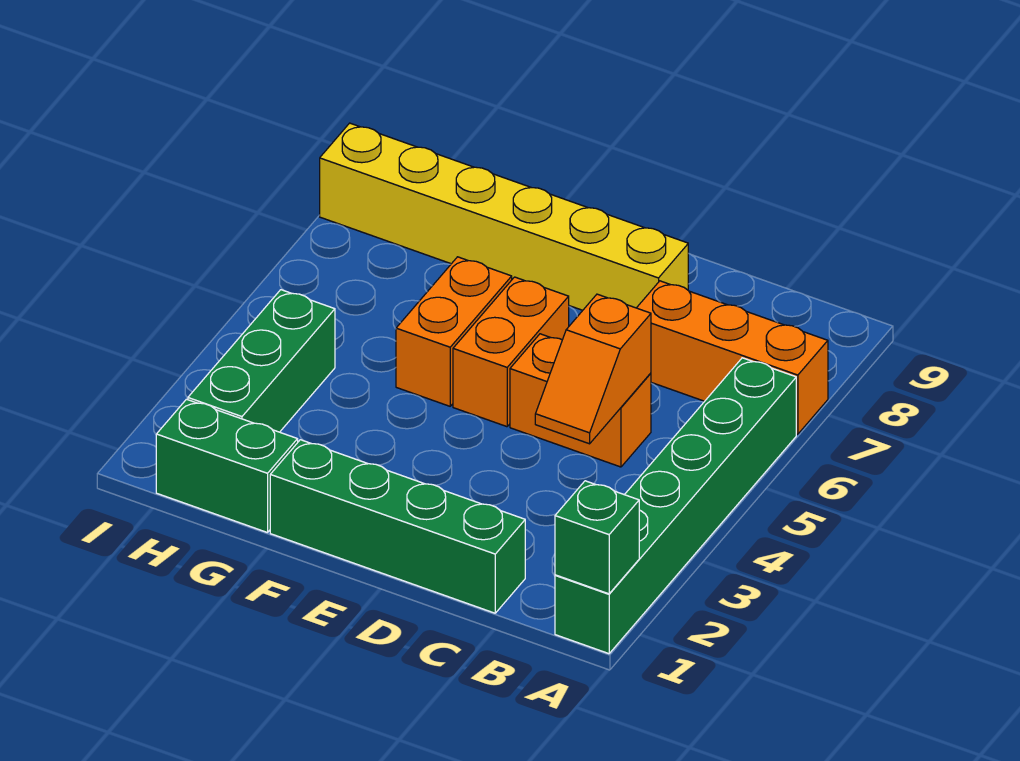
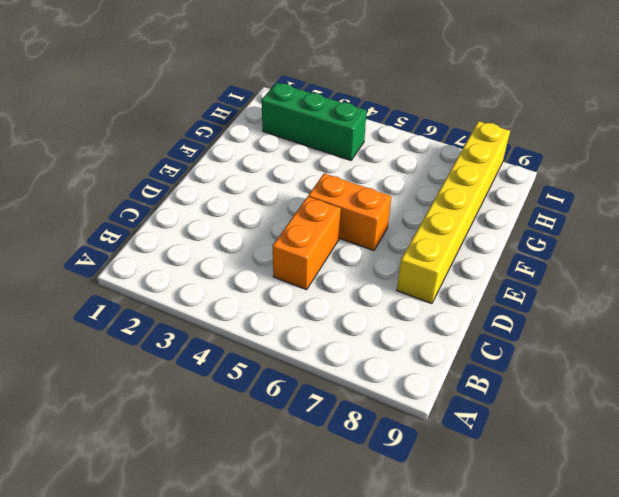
none -> green brick A1:A6 level 1
none -> orange brick A7:C7 level 1

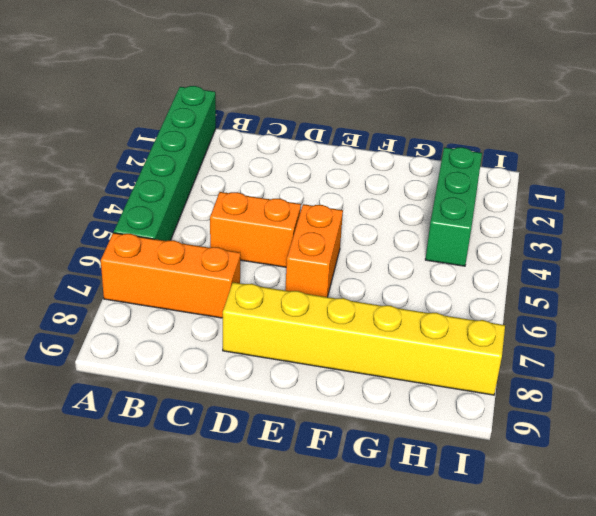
none -> green brick C1:F1 level 1
none -> orange brick F5:F6 level 1

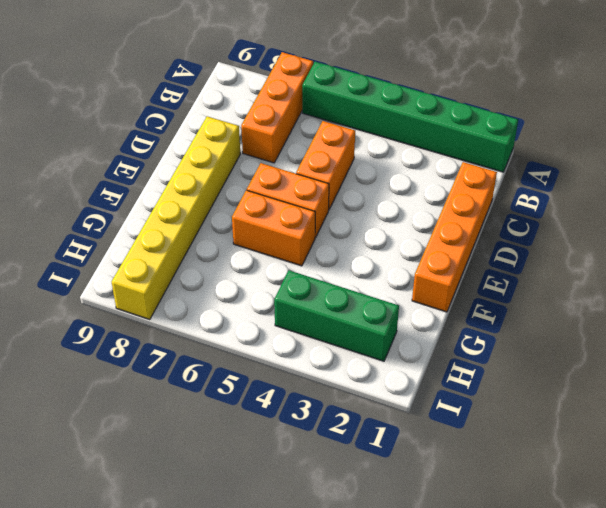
orange brick C1:F1 level 1 -> green brick C1:F1 level 1
none -> green brick G1:H1 level 1
none -> green brick A1 level 2

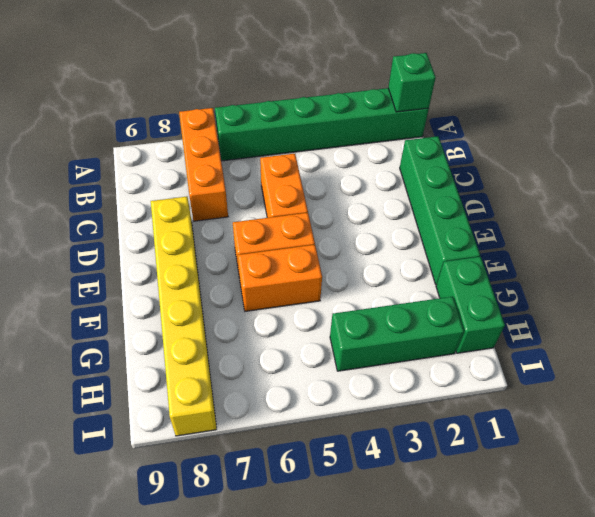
none -> orange slope C4:C5 level 2 top 5

